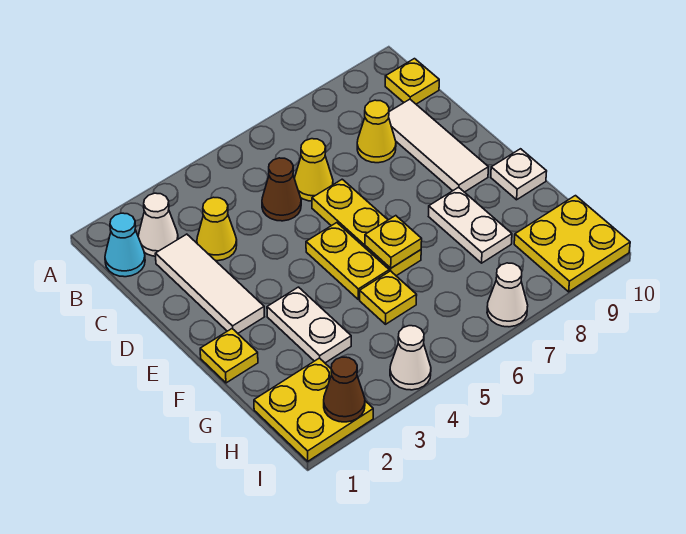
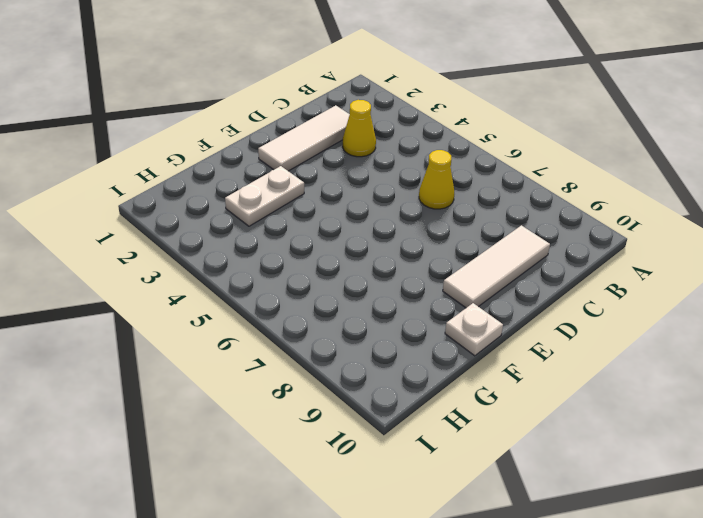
none -> cyan cone B1 level 1
none -> white cone B2 level 1
none -> yellow plate B10 level 1

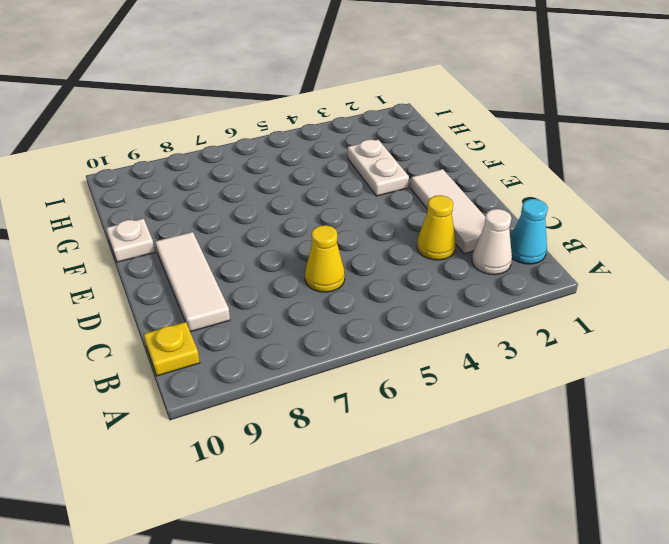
none -> brown cone C5 level 1
none -> yellow cone C8 level 1
none -> yellow plate D6:F6 level 1

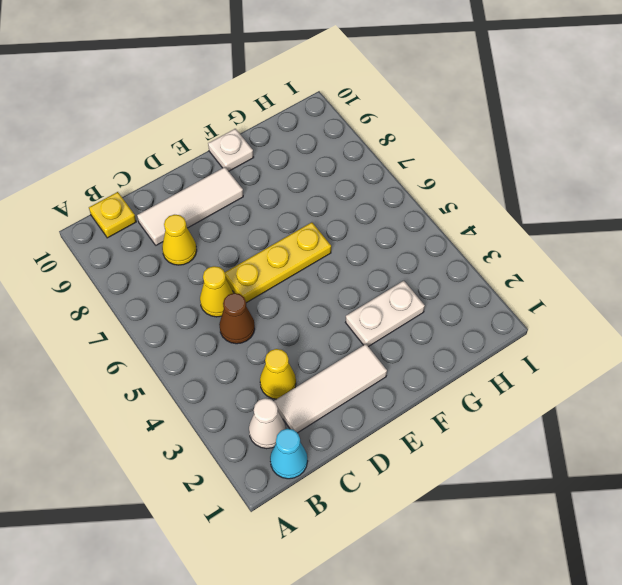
none -> yellow plate E5:F5 level 1
none -> yellow plate F1 level 1
none -> white plate F8:G8 level 1

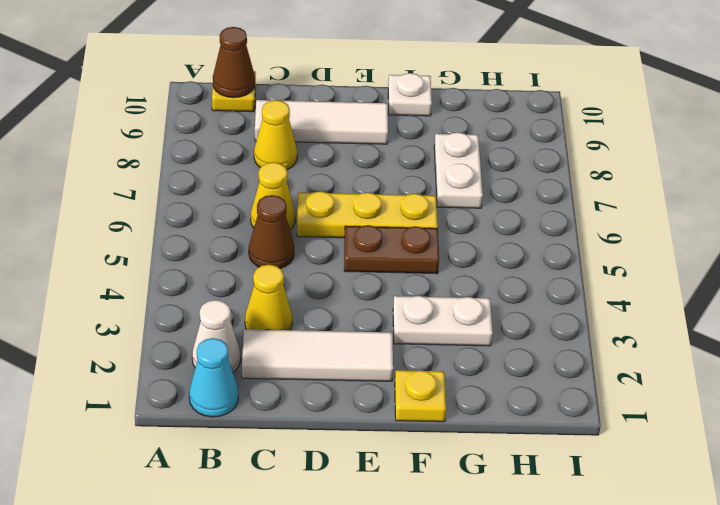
brown cone B10 level 2 -> brown cone I2 level 2
brown plate E5:F5 level 1 -> yellow plate E5:F5 level 1
white plate G7:G8 level 1 -> white plate F8:G8 level 1
none -> yellow plate G5 level 1
none -> yellow plate H1:I2 level 1
none -> yellow plate H9:I10 level 1

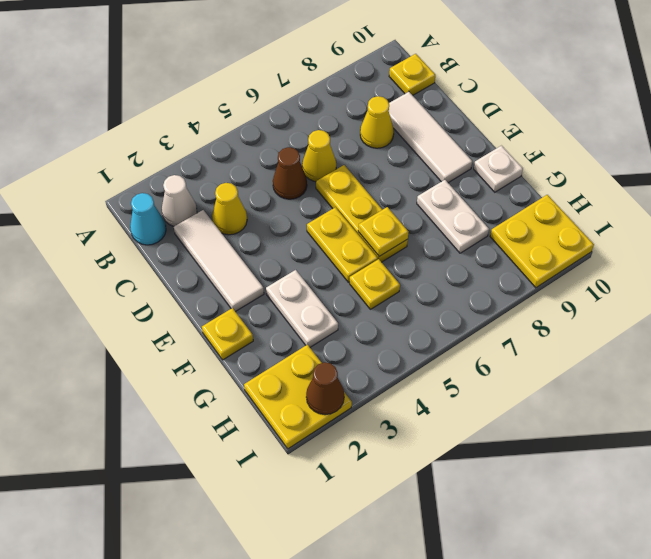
none -> white cone I4 level 1
none -> white cone I7 level 1

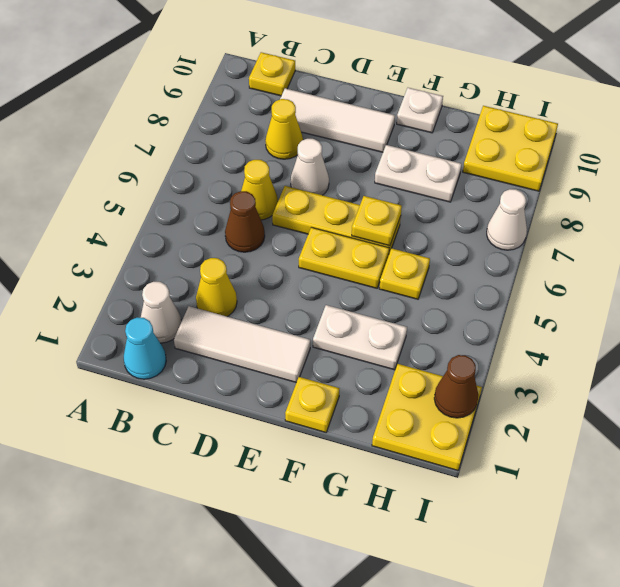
white cone D7 level 1 -> white cone I4 level 1

